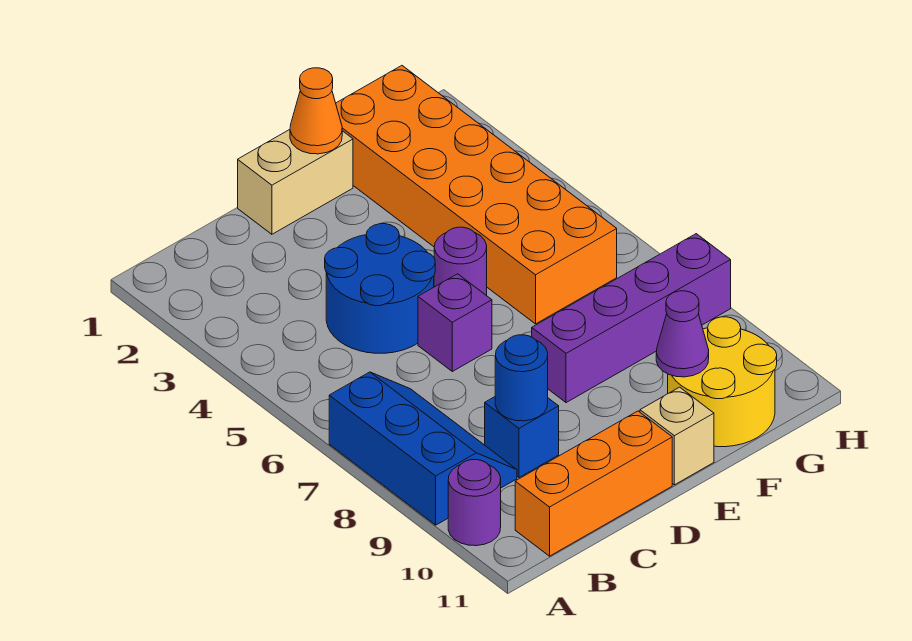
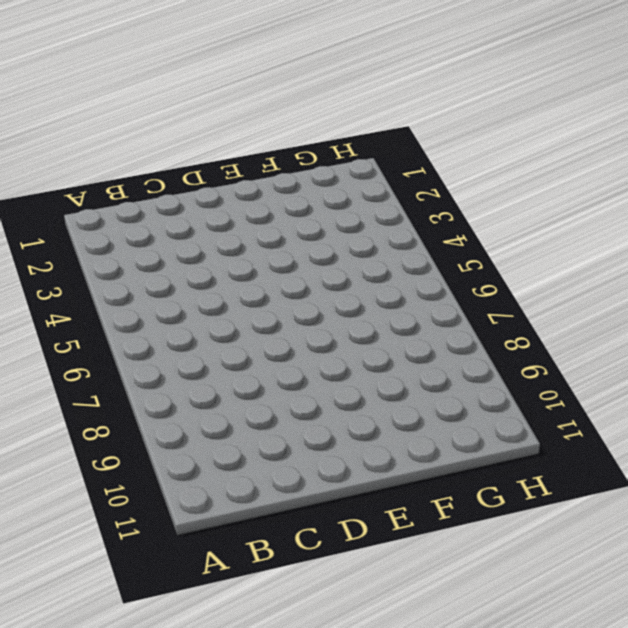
none -> blue slope A7:B9 level 1 top A
none -> purple round brick A10 level 1
none -> orange brick B11:D11 level 1

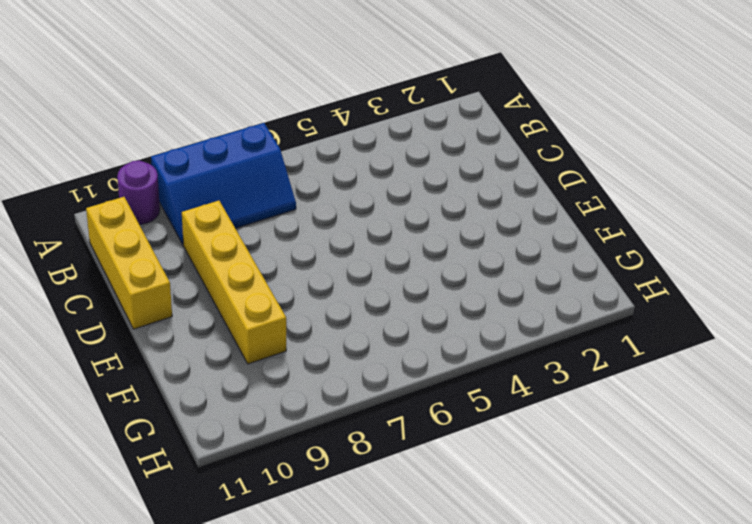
yellow brick B11:D11 level 1 -> orange brick B11:D11 level 1
yellow brick C9:F9 level 1 -> blue brick C9 level 1
none -> blue round brick C4:D5 level 1
none -> tan brick D1:E1 level 1
none -> purple brick D6 level 1

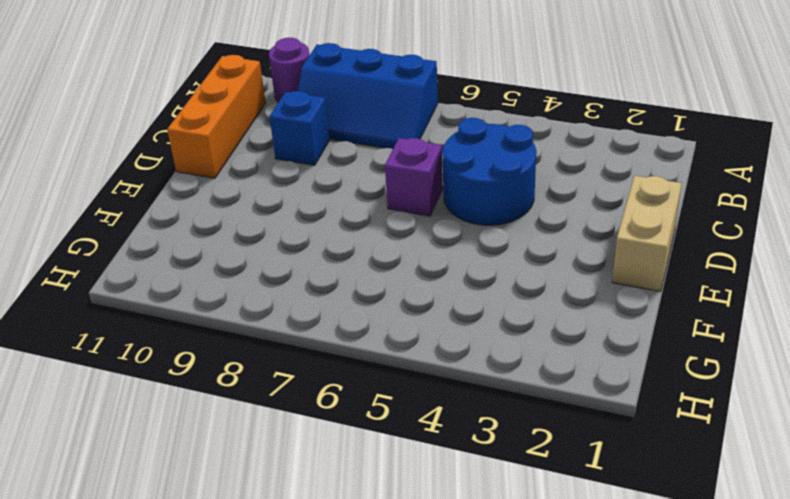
none -> purple round brick E5 level 1
none -> purple brick E8:H8 level 1
none -> tan brick E11 level 1

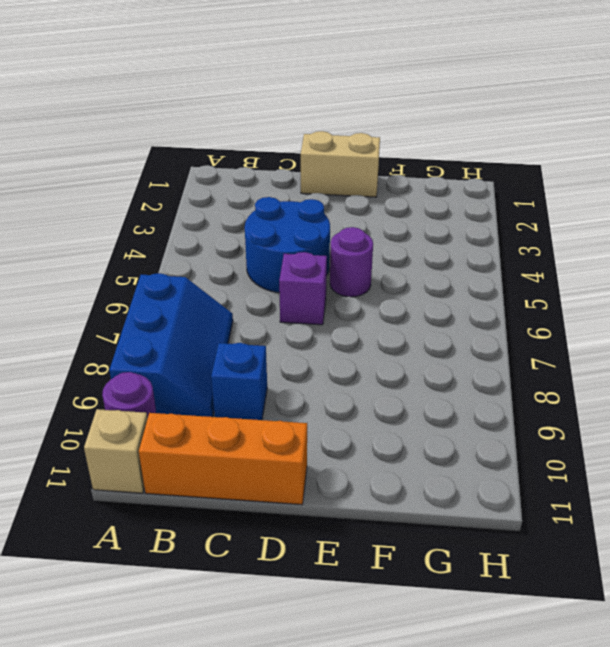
tan brick A11 level 1 -> tan brick E11 level 1
none -> purple brick E8:H8 level 1
none -> orange brick F1:G6 level 1
none -> yellow round brick F10:G11 level 1

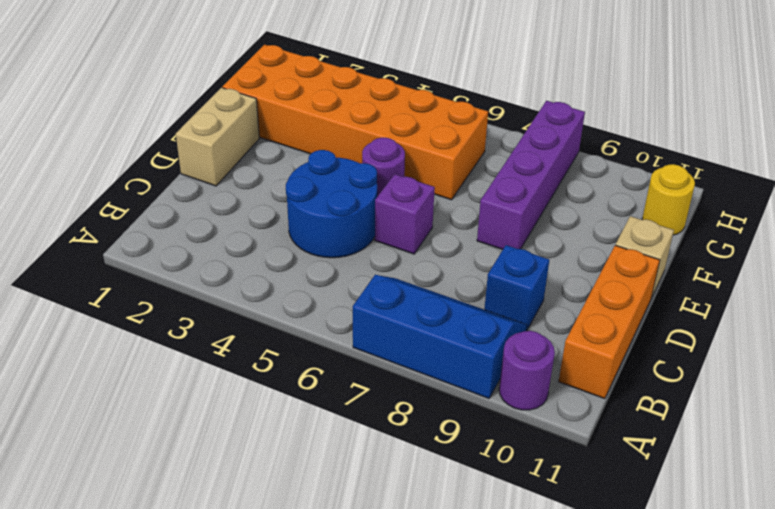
yellow round brick G11 level 1 -> yellow round brick F10:G11 level 1
none -> blue round brick C9 level 2
none -> orange cone E1 level 2
none -> purple cone F10 level 2

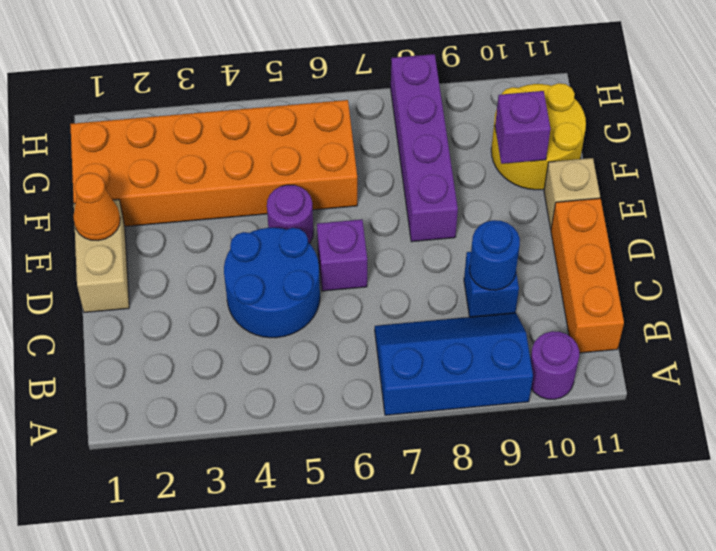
purple brick F10 level 2 -> purple cone F10 level 2

